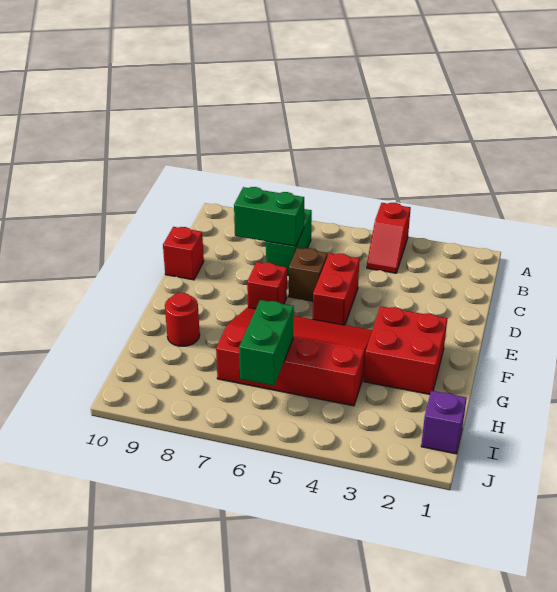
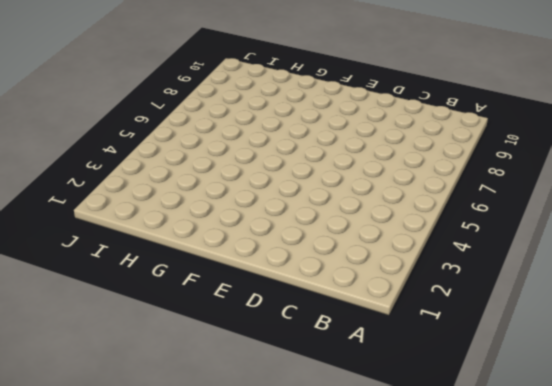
none -> red slope A4:B4 level 1 top A
none -> green brick B7:C7 level 1
none -> red brick D5:E5 level 1

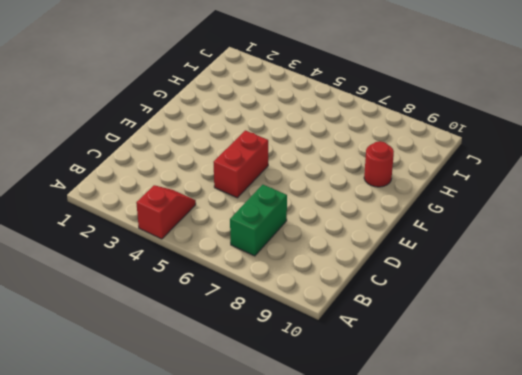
none -> brown brick D6 level 1
none -> red brick D10 level 1
none -> red brick E7 level 1

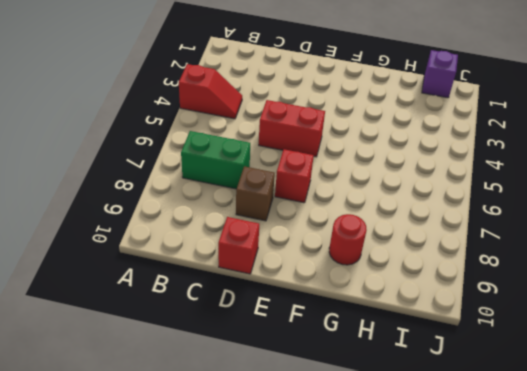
brown brick D8 level 1 -> brown brick D6 level 1
none -> red brick F2:G3 level 1
none -> red slope F4:H7 level 1 top H
none -> green brick C7:C8 level 2

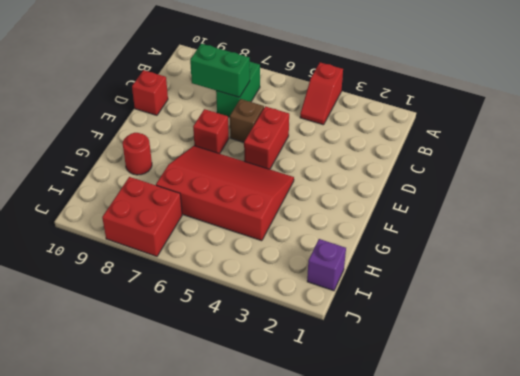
red brick I7:J8 level 1 -> red brick F2:G3 level 1
none -> green brick H6:I6 level 2

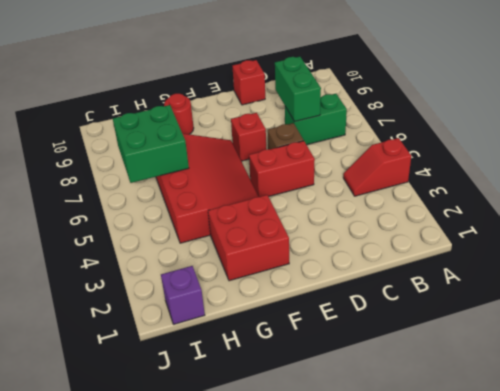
green brick H6:I7 level 2 -> green brick H6:I6 level 2

